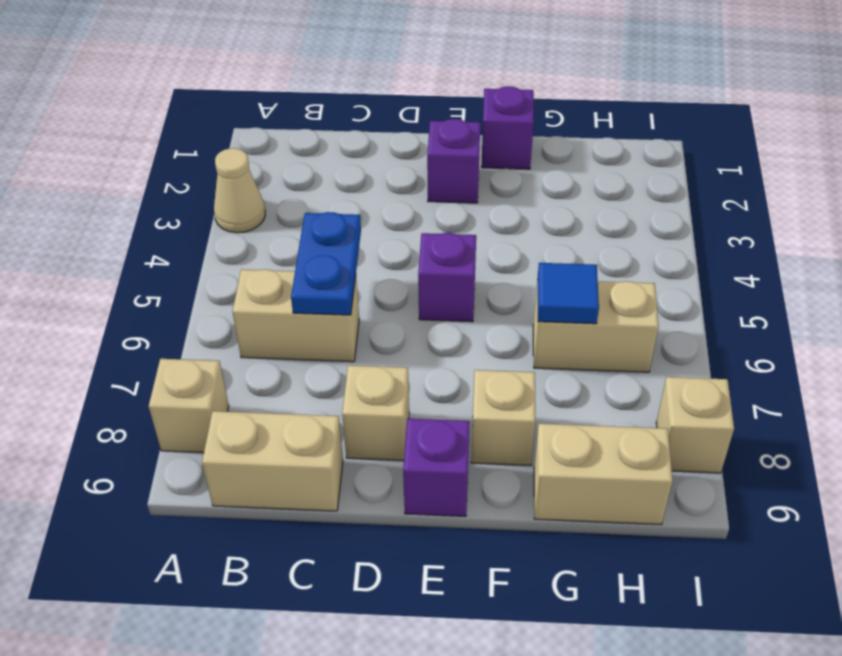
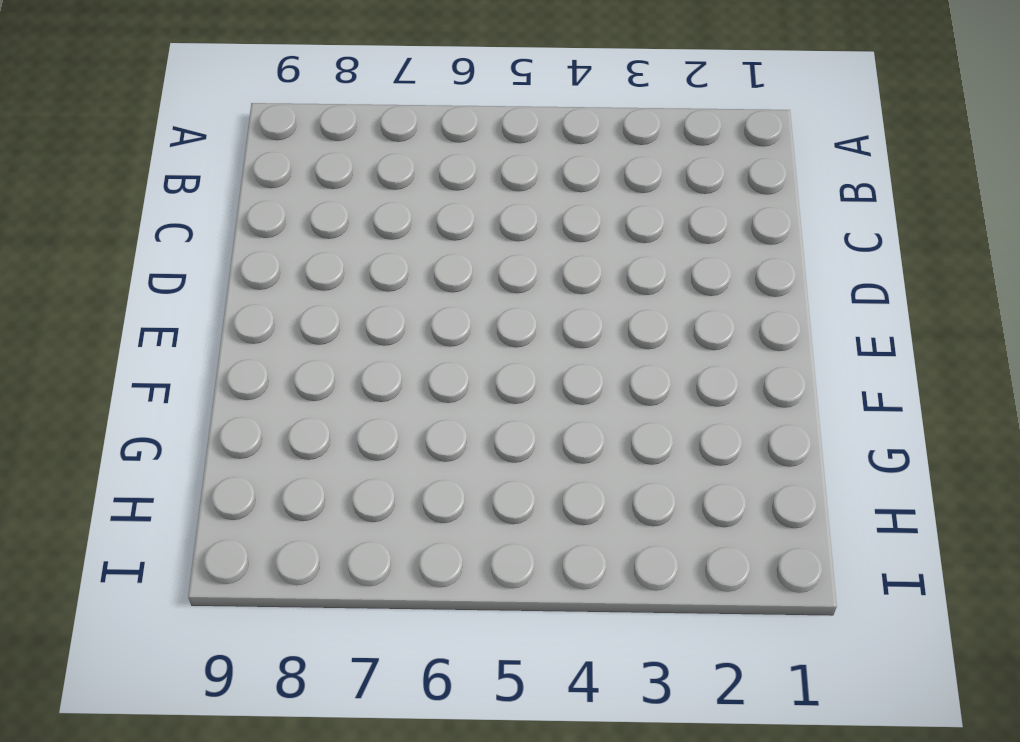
none -> tan cone A3 level 1
none -> tan brick A8 level 1
none -> tan brick B6:C6 level 1

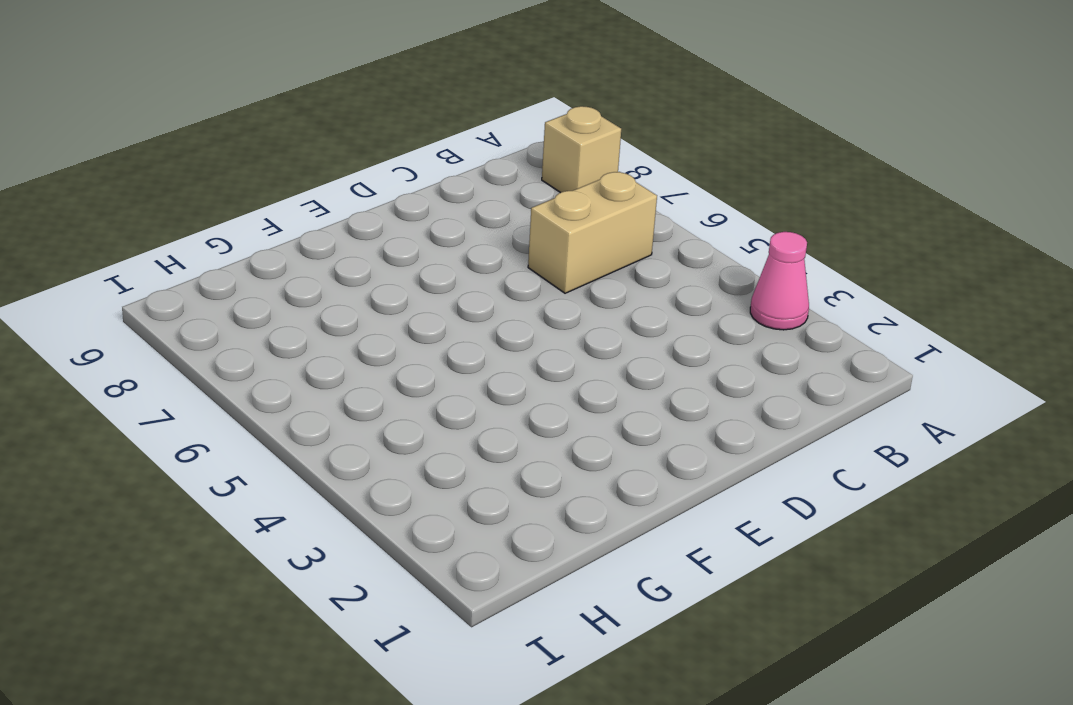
pink cone A3 level 1 -> tan cone A3 level 1
none -> tan brick B9:C9 level 1
none -> tan brick D8 level 1
none -> purple brick E2 level 1

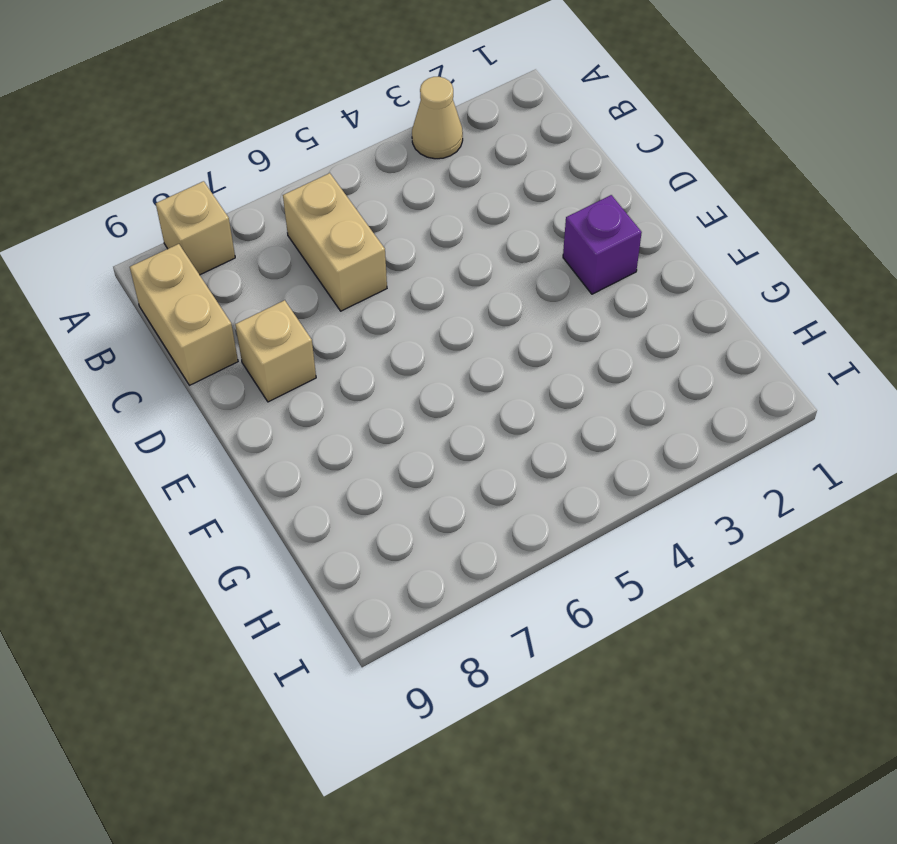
none -> purple brick E5 level 1
none -> purple brick E9 level 1
none -> purple brick F1 level 1

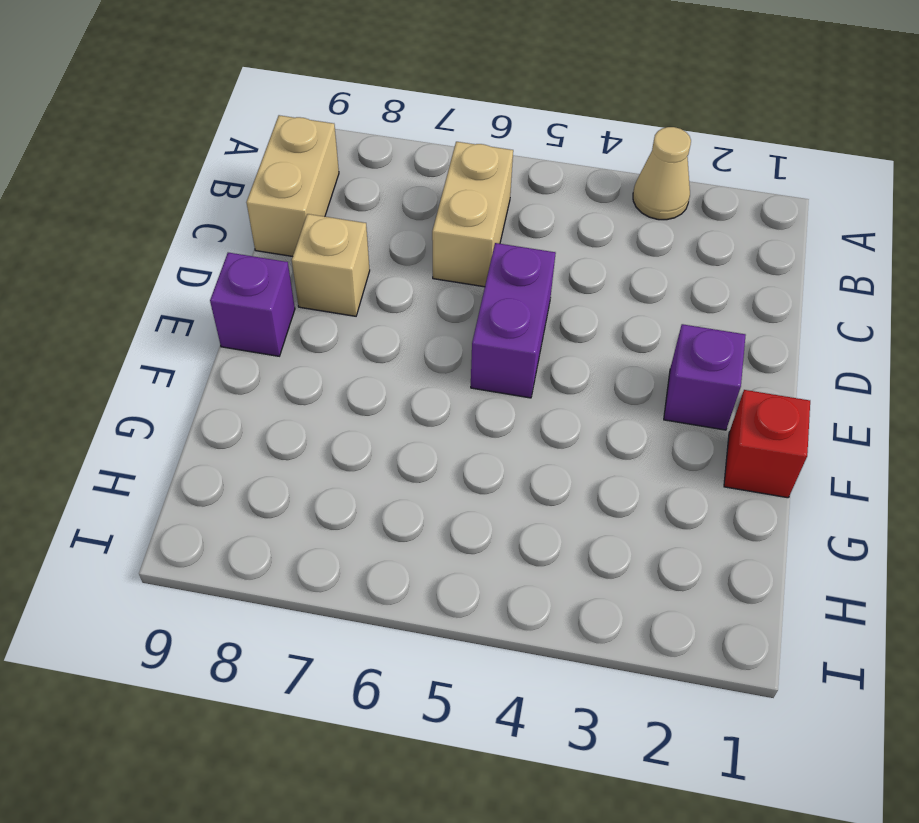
purple brick D5:E5 level 1 -> purple brick E5 level 1
red brick F1 level 1 -> purple brick F1 level 1
none -> tan brick A8 level 1
none -> tan brick F8 level 1
none -> tan brick G6:H6 level 1

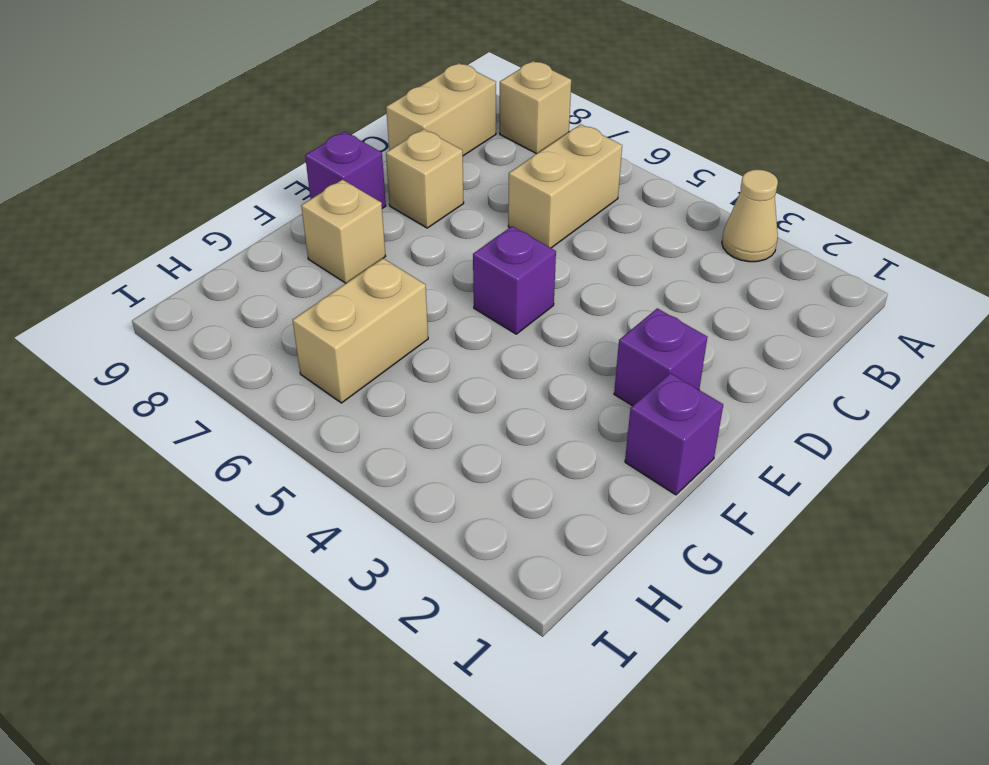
none -> tan brick G9:H9 level 1
none -> tan brick I8 level 1
none -> blue plate C5:C6 level 2

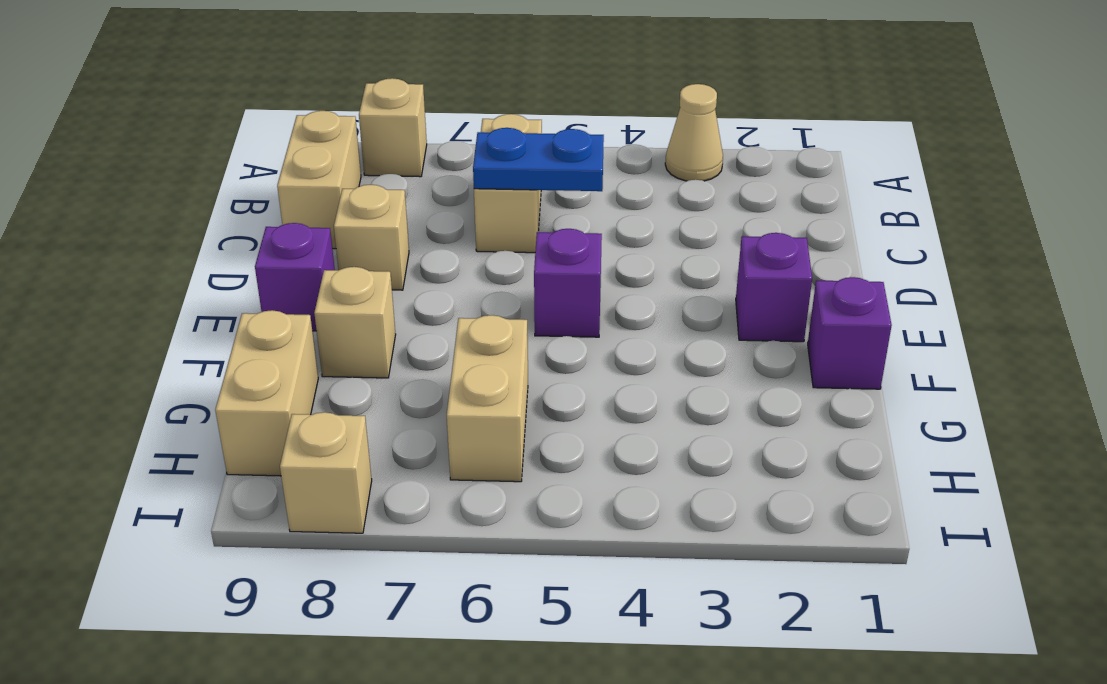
none -> blue tile G6 level 2

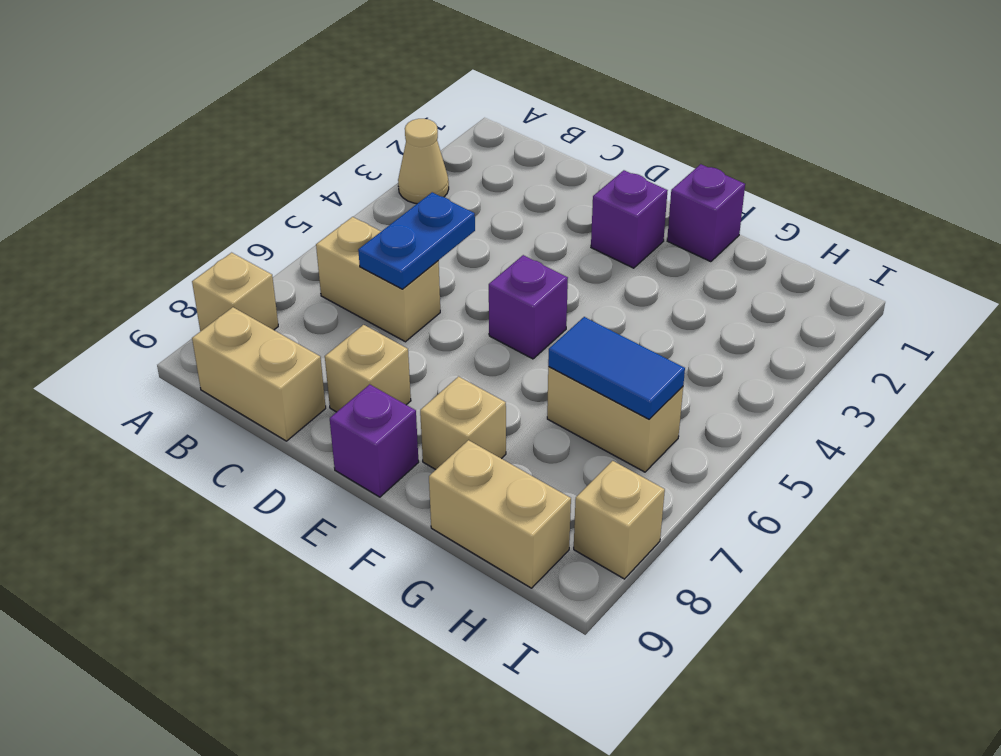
blue tile G6:H6 level 2 -> blue tile G6 level 2

